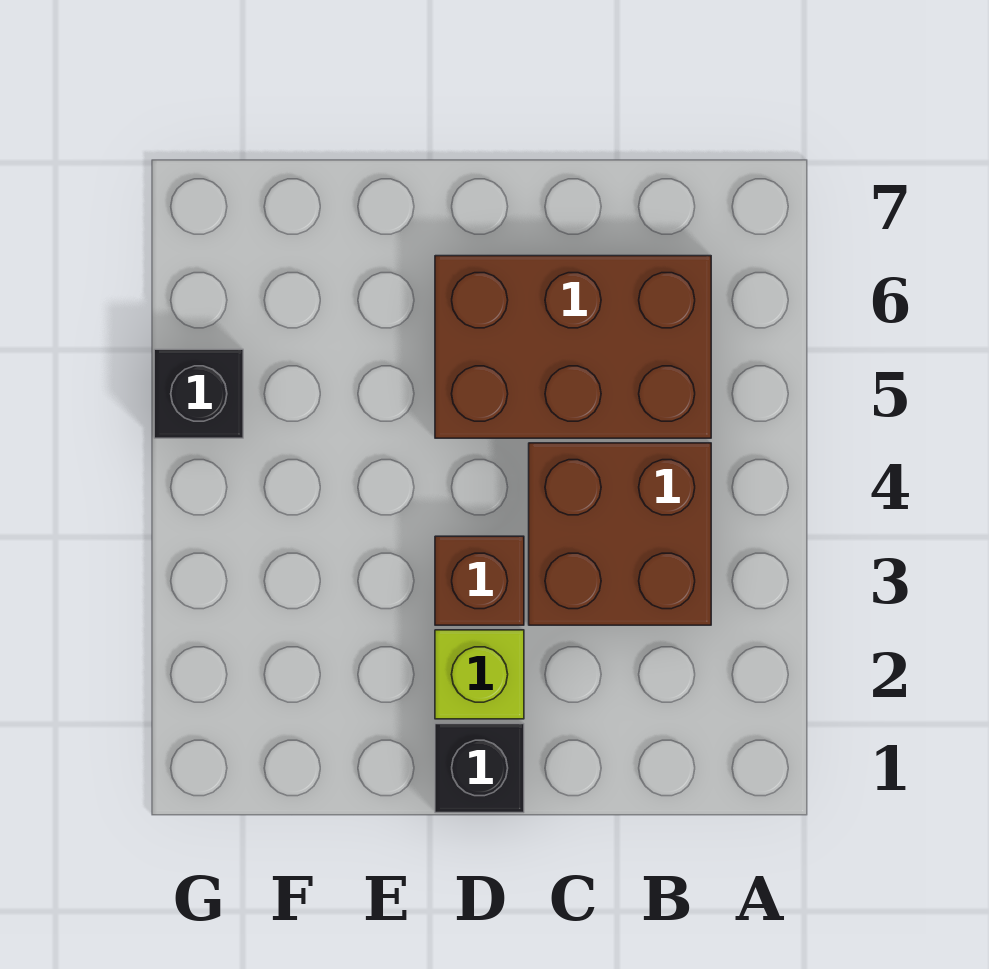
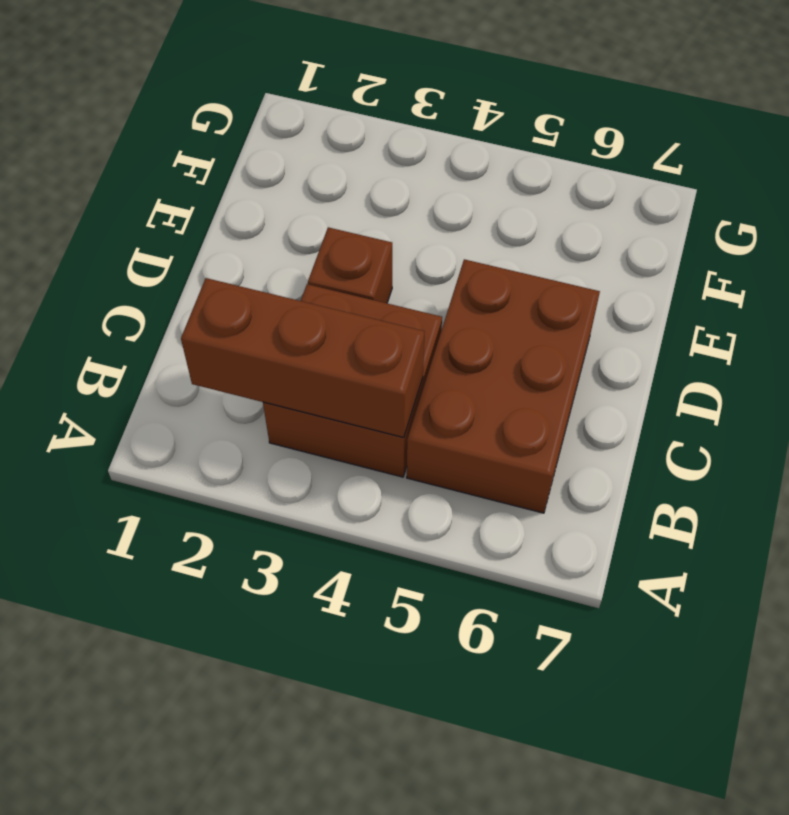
brown brick B2:B4 level 2 -> none
none -> black brick D1 level 1
none -> lime brick D2 level 1

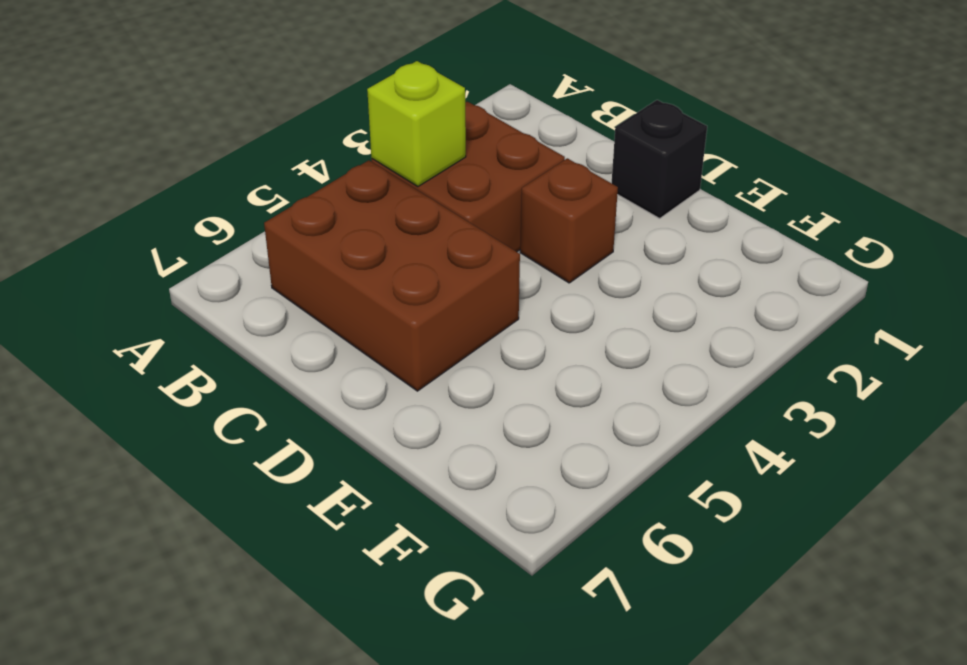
lime brick B4 level 2 -> lime brick D2 level 1
none -> black brick G5 level 1

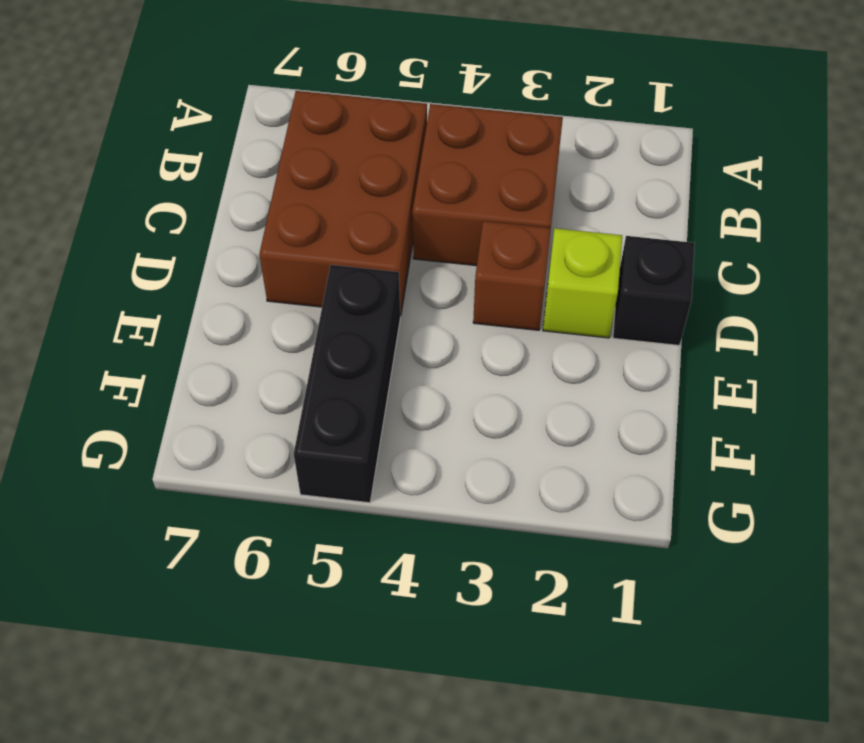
black brick E5:G5 level 1 -> black brick G5 level 1

